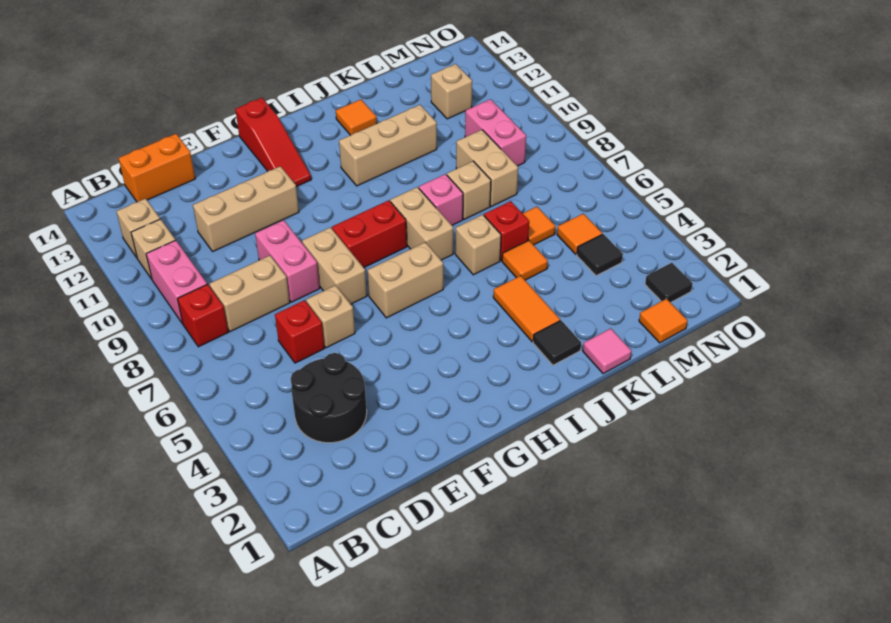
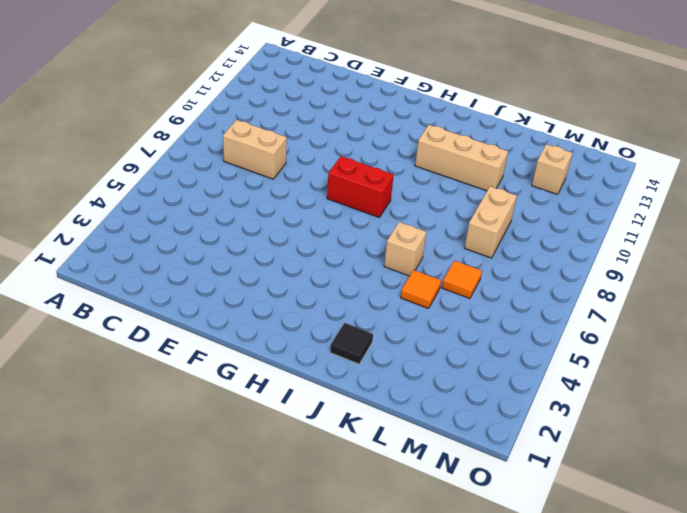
none -> red brick B8 level 1
none -> pink brick B9:B10 level 1
none -> tan brick B11 level 1
none -> tan brick B12 level 1

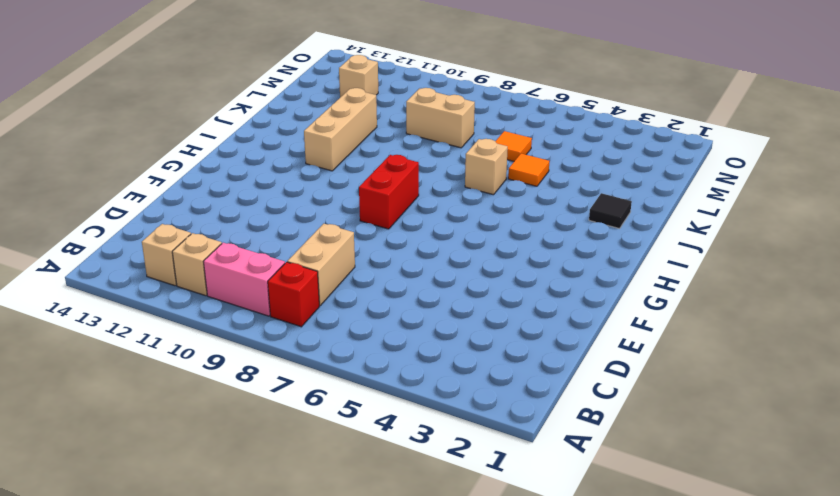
none -> black round brick C3:D4 level 1
none -> orange brick C14:D14 level 1
none -> red brick D6 level 1
none -> tan brick D11:F11 level 1

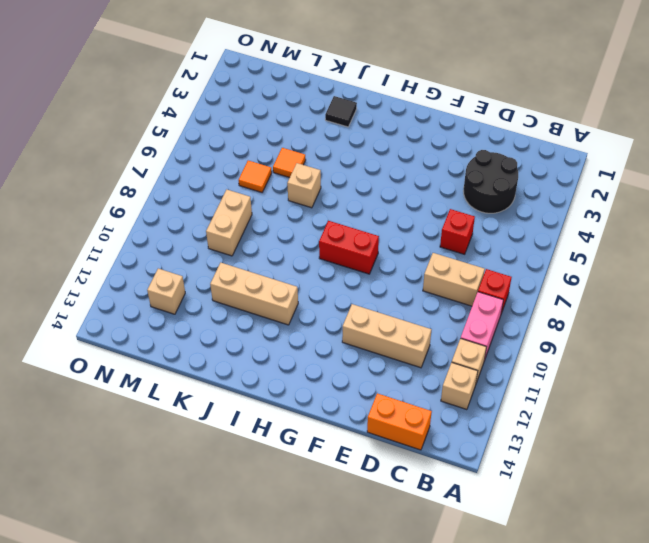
none -> tan brick E6 level 1
none -> pink brick E8:E9 level 1
none -> tan brick F7:F8 level 1
none -> tan brick G6:H6 level 1

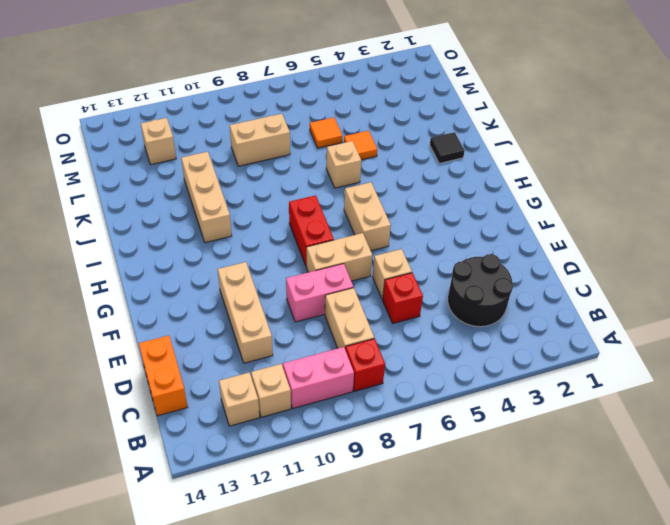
none -> red slope G12:G14 level 1 top 14
none -> tan brick I7:I8 level 1
none -> orange tile J3:J4 level 1
none -> pink brick J8 level 1

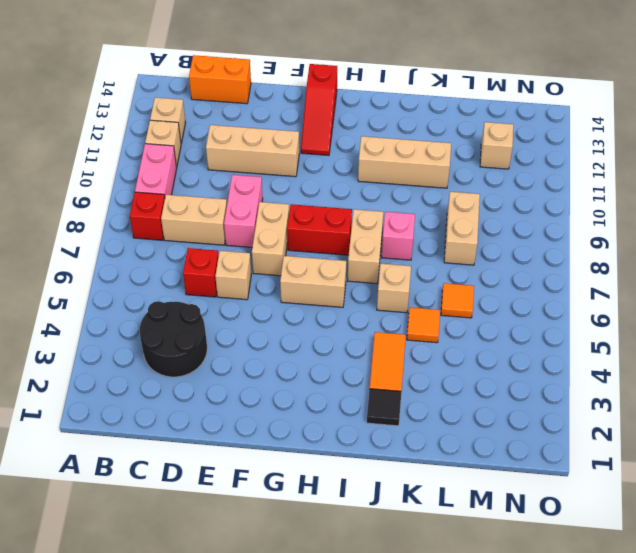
none -> orange tile J13 level 1
none -> pink tile K1 level 1
none -> red brick K6 level 1
none -> tan brick K8 level 1

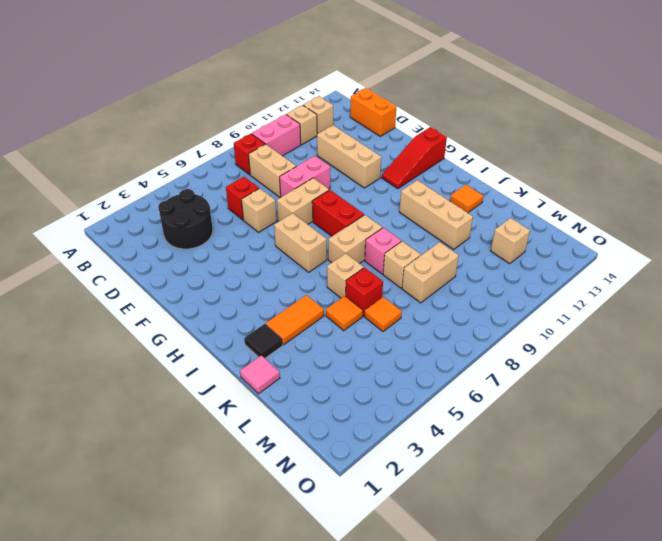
none -> orange tile M1 level 1
none -> black tile M4 level 1
none -> orange tile M5 level 1
none -> pink brick M9:M10 level 1

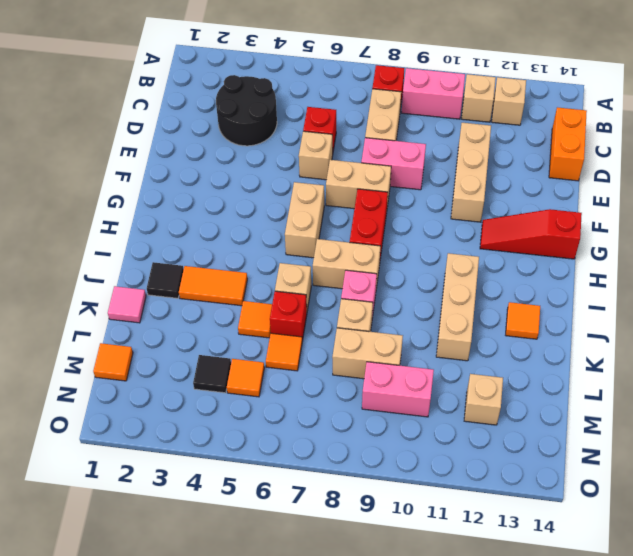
none -> black tile N2 level 1

